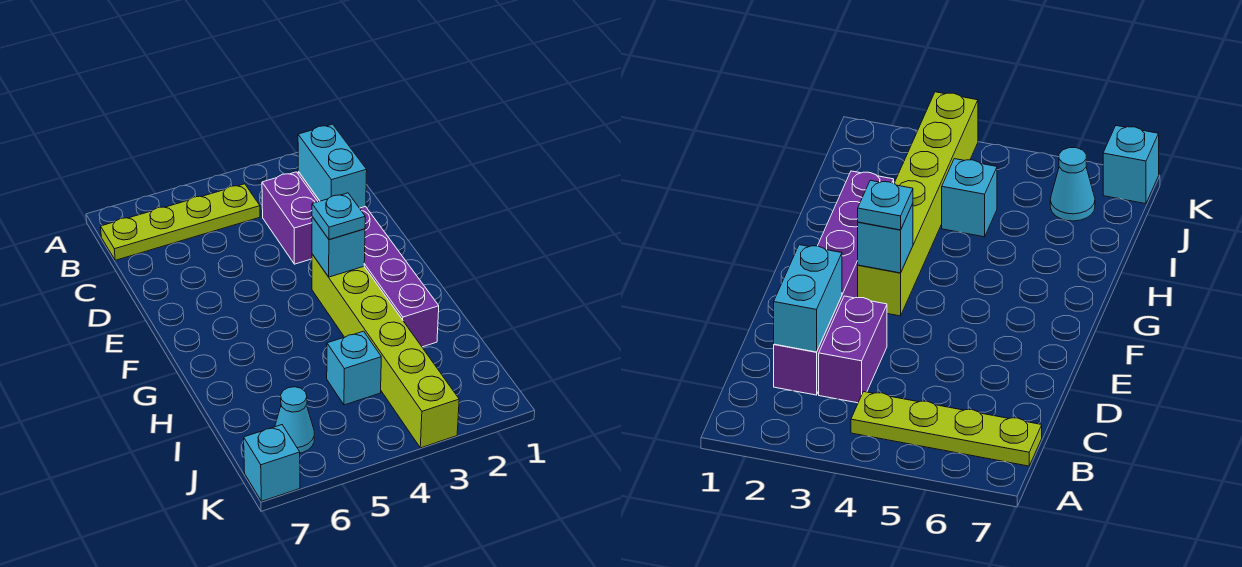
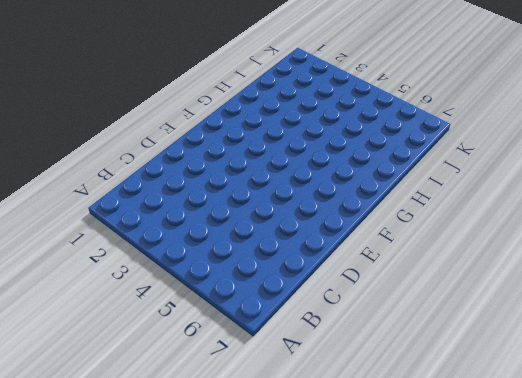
none -> lime plate B4:B7 level 1
none -> purple brick C2:H2 level 1

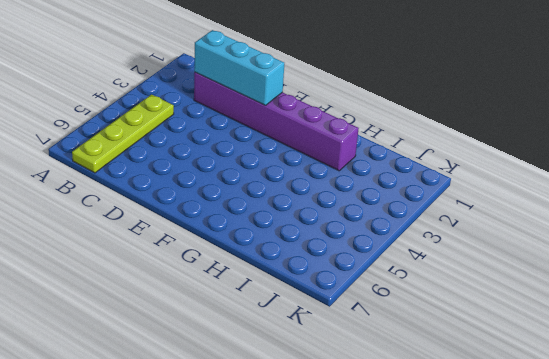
cyan brick C2:E2 level 2 -> cyan brick C2:D2 level 2
none -> purple brick C3:D3 level 1
none -> lime brick F3:K3 level 1

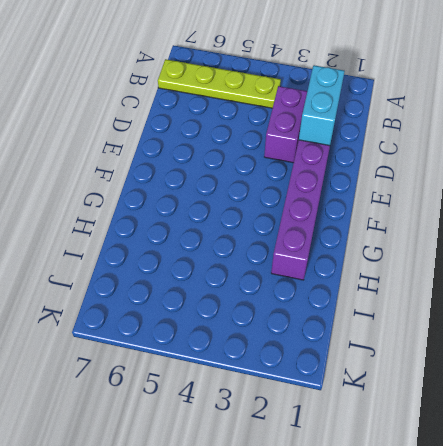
none -> lime brick F3:K3 level 1
none -> cyan brick I4 level 1

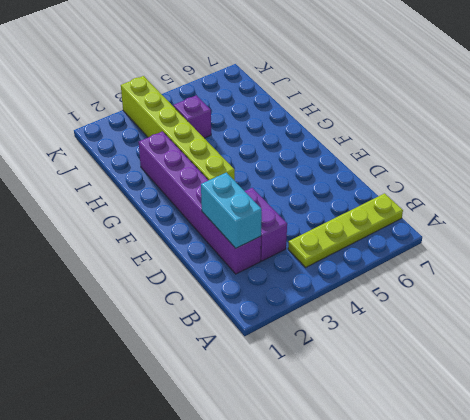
purple brick I4 level 1 -> cyan brick I4 level 1
none -> cyan cone J6 level 1
none -> cyan brick K7 level 1

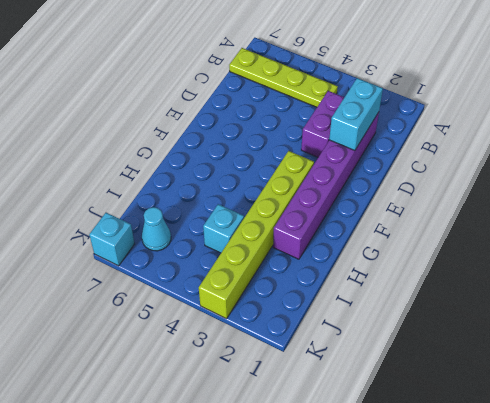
none -> cyan brick F3 level 2
none -> cyan plate F3 level 3

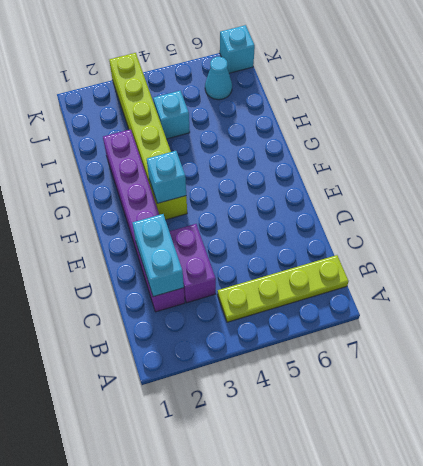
none -> cyan plate F3 level 3

